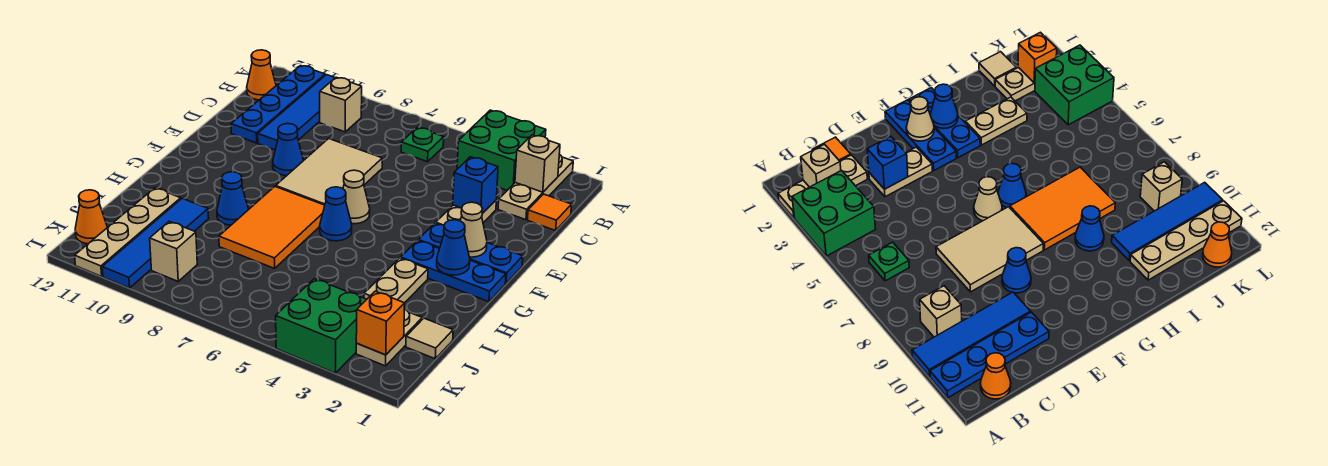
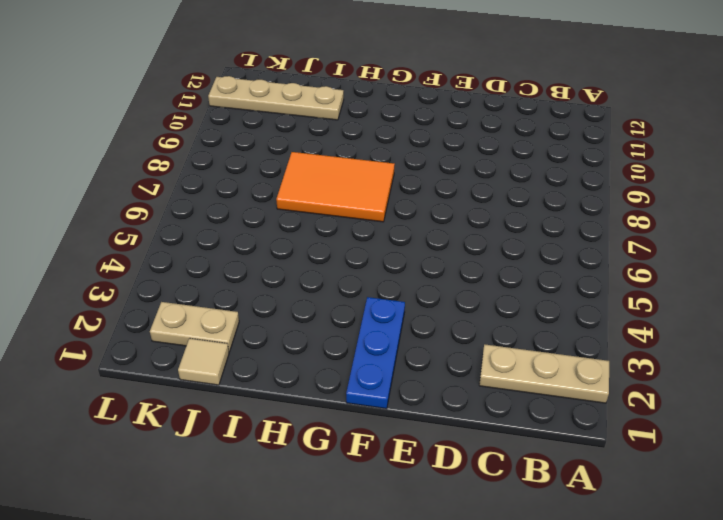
none -> green brick A3:B4 level 1
none -> blue tile A10:D10 level 1
none -> blue plate A11:D11 level 1
none -> green plate B6 level 1

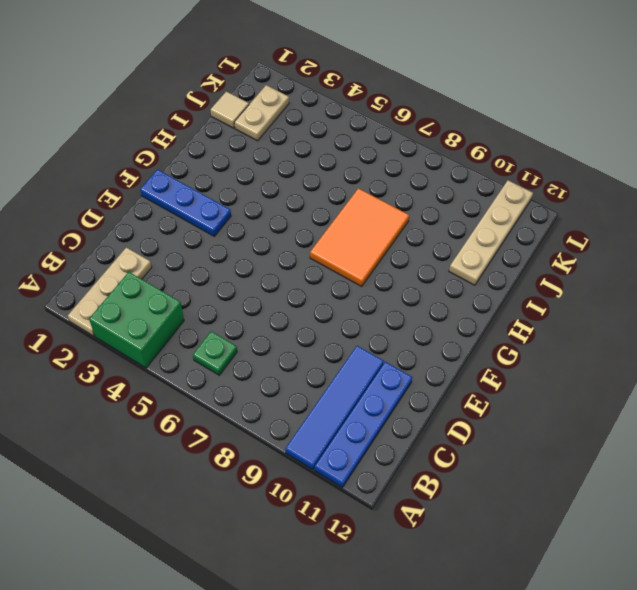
none -> tan brick B9 level 1
none -> orange cone B12 level 1
none -> orange tile C1 level 1
none -> tan plate D3:E3 level 1

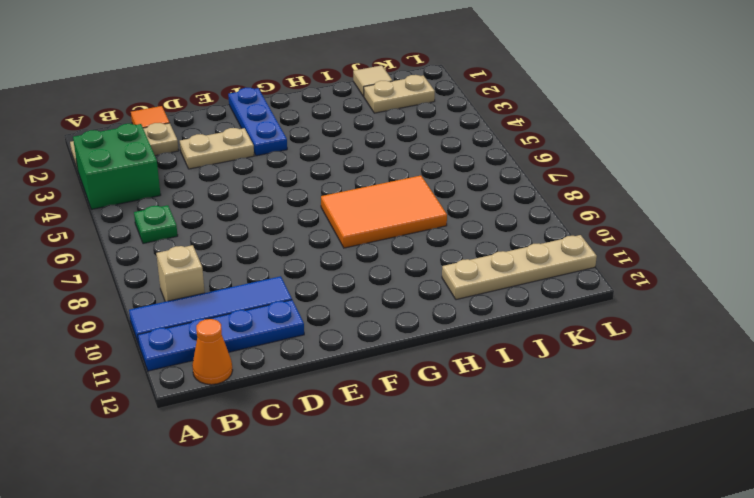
none -> tan tile D7:F8 level 1
none -> blue cone E9 level 1
none -> tan cone F6 level 1
none -> blue plate G1:G3 level 1

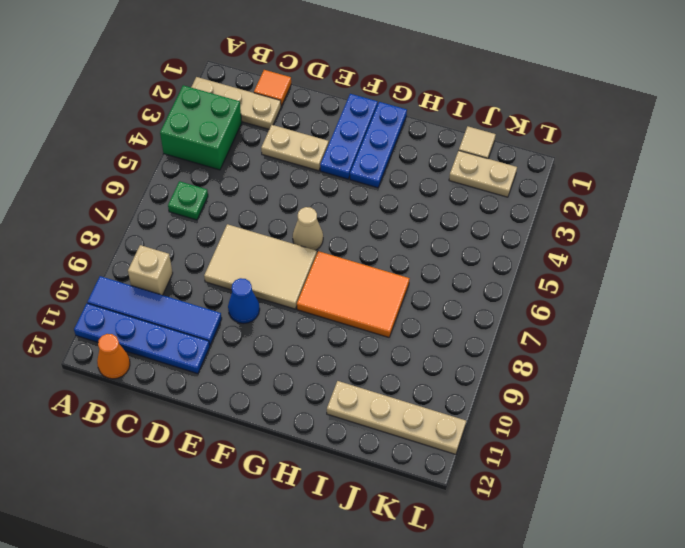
none -> blue cone G6 level 1
none -> tan plate H3:I3 level 1
none -> blue cone H9 level 1
none -> blue tile I10:L10 level 1

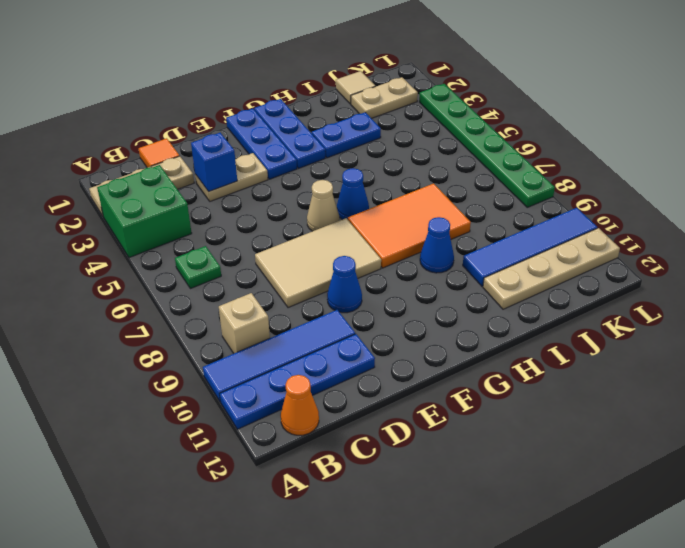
blue plate H3:I3 level 1 -> tan plate H3:I3 level 1
green plate L3:L8 level 1 -> green brick K3:L4 level 1
none -> tan brick K9 level 1
none -> orange cone K12 level 1
none -> tan brick B2 level 2
none -> tan cone F2 level 2

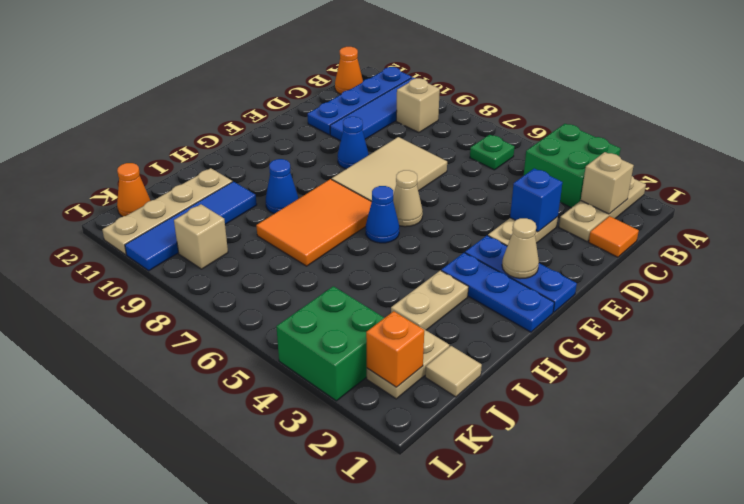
none -> blue cone G2 level 2

